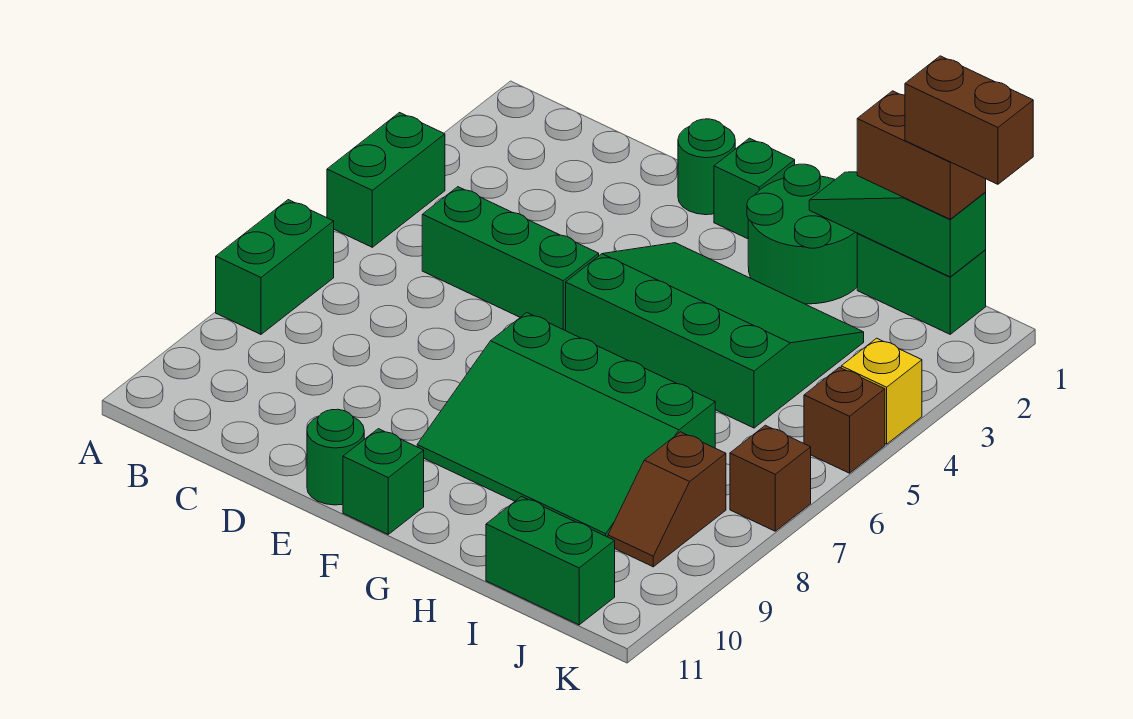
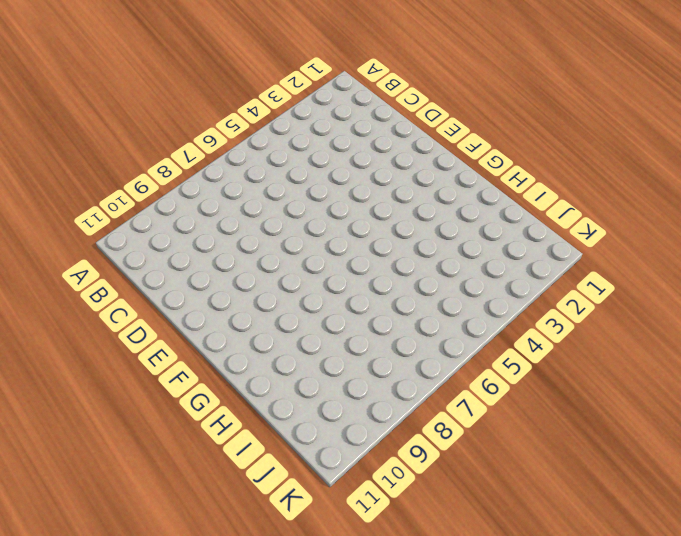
none -> green brick A4:A5 level 1
none -> green brick A7:A8 level 1
none -> green brick C5:E5 level 1

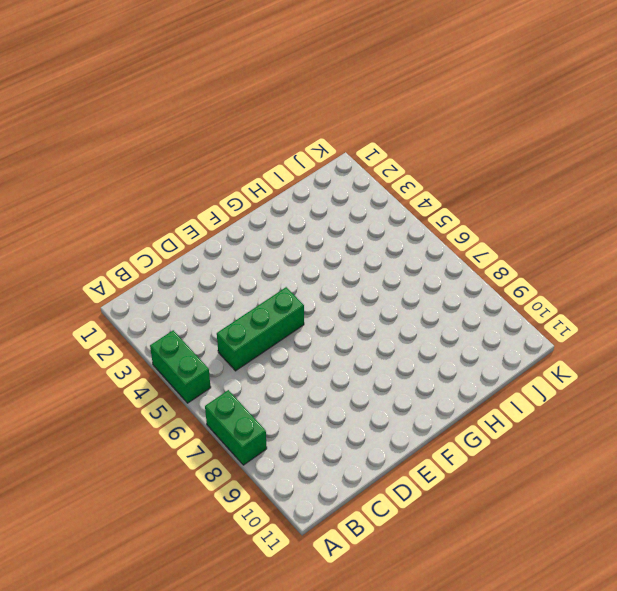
none -> green round brick E1 level 1
none -> green round brick E11 level 1
none -> green brick F1 level 1

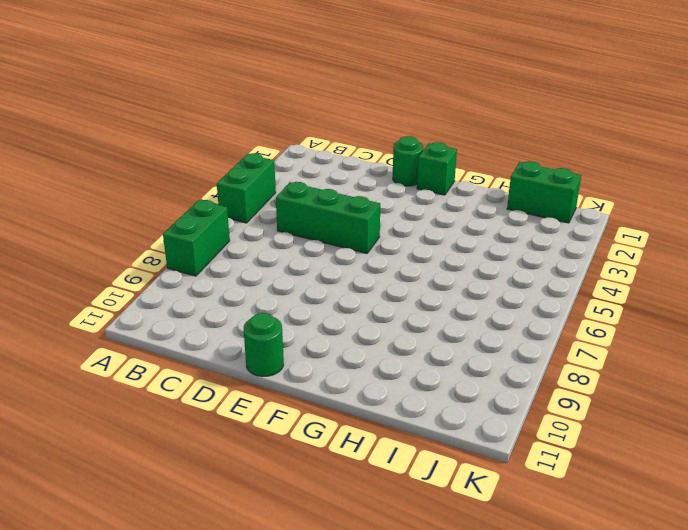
none -> green slope F3:I5 level 1 top 5
none -> green slope F7:I9 level 1 top 7
none -> green brick F11 level 1

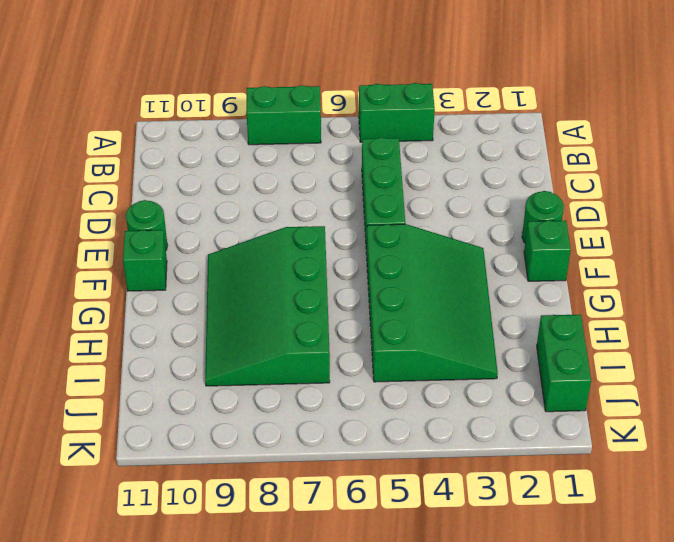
none -> green round brick G1:H2 level 1
none -> green brick I11:J11 level 1
none -> brown slope J8:J9 level 1 top 8

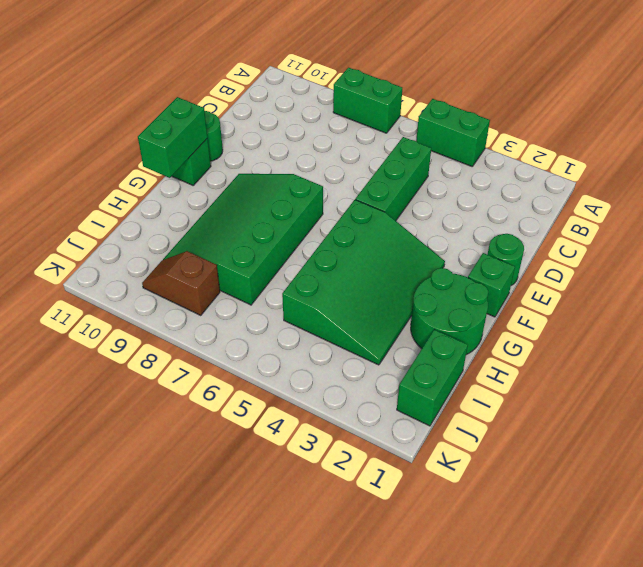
green brick F11:G11 level 2 -> green brick I11:J11 level 1
none -> yellow brick K4 level 1
none -> brown brick K5 level 1
none -> brown brick K7 level 1

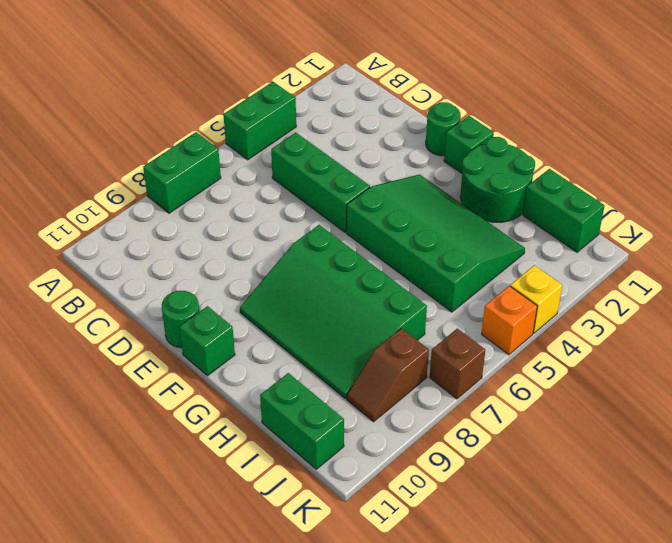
orange brick K5 level 1 -> brown brick K5 level 1
none -> green slope H1:J1 level 2 top J
none -> brown brick I1:J1 level 3
none -> brown brick J1:K1 level 4

